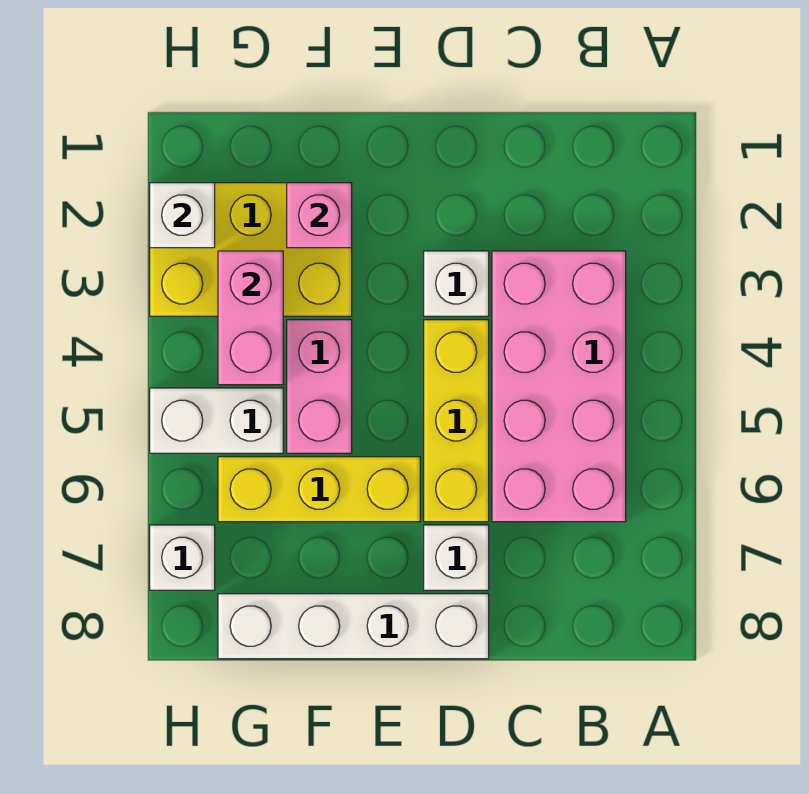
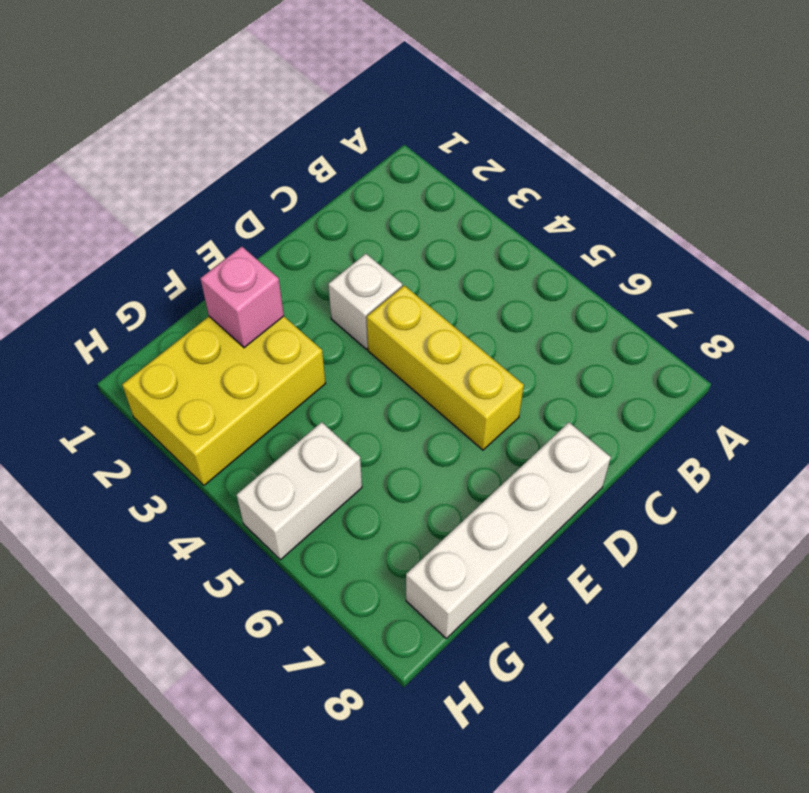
none -> pink brick B3:C6 level 1
none -> white brick D7 level 1
none -> yellow brick E6:G6 level 1

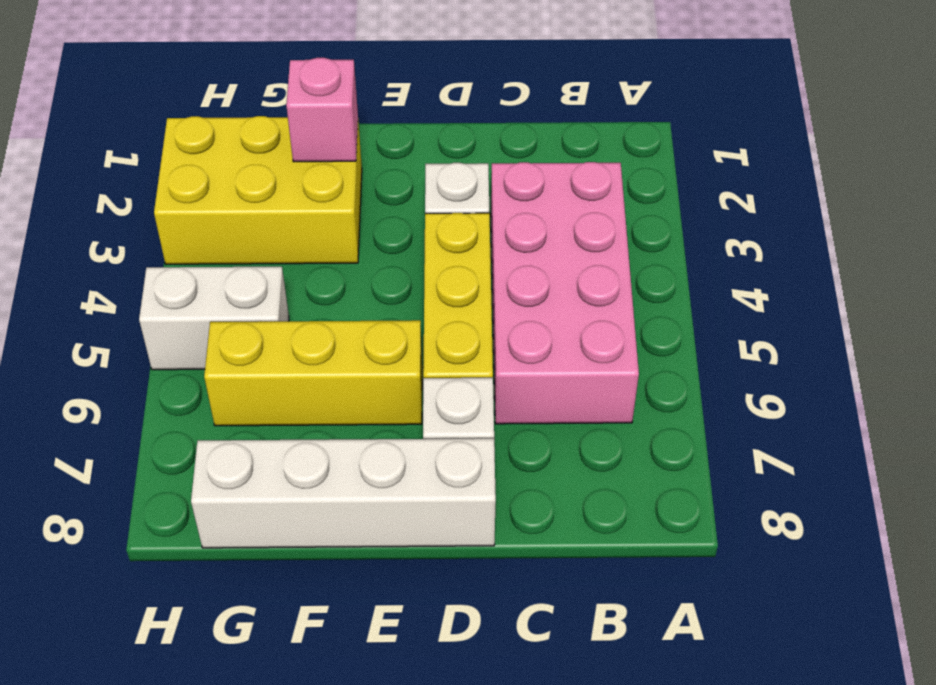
none -> pink brick F4:F5 level 1
none -> white brick H7 level 1
none -> pink brick G3:G4 level 2

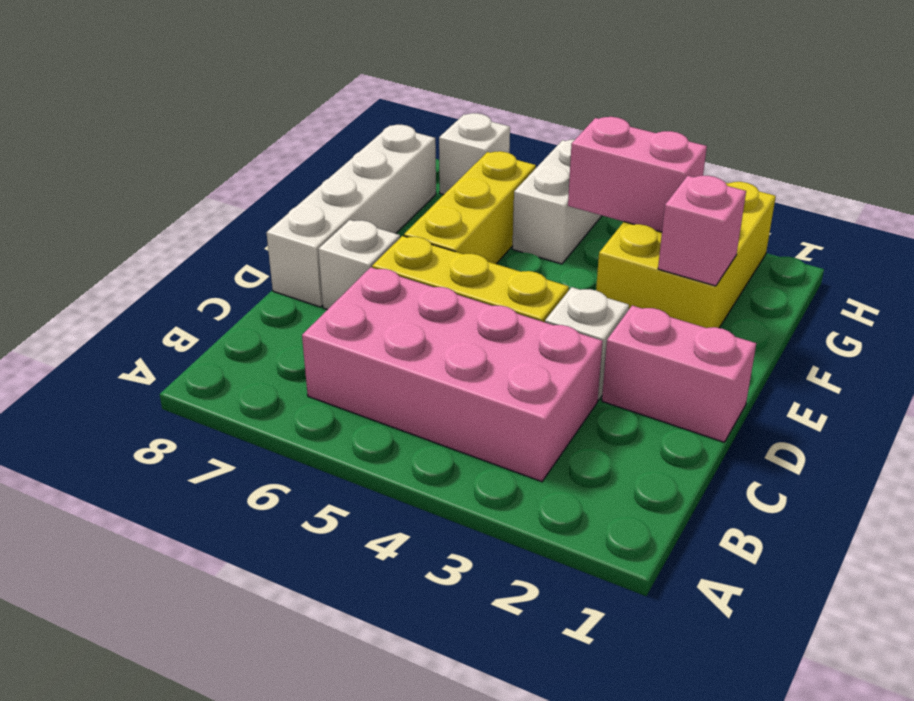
pink brick D1:D2 level 1 -> pink brick F4:F5 level 1
none -> white brick H2 level 2

